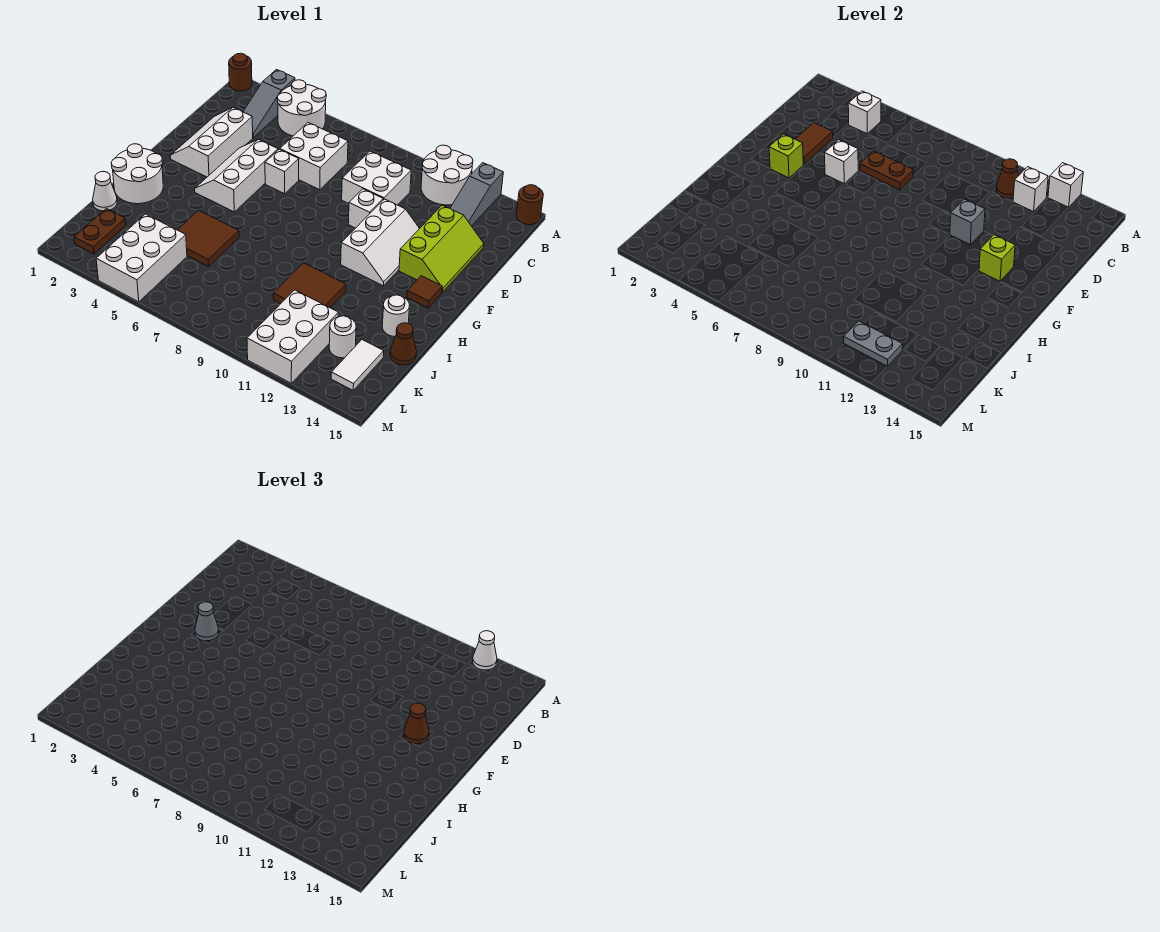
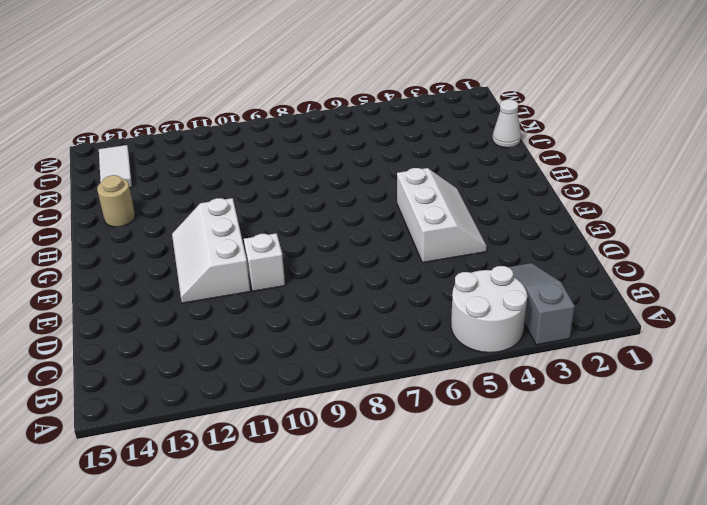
tan round brick I14 level 1 -> white round brick I14 level 1
none -> brown round brick A1 level 1
none -> white round brick A11:B12 level 1
none -> grey slope A13:C13 level 1 top A
none -> brown round brick A15 level 1

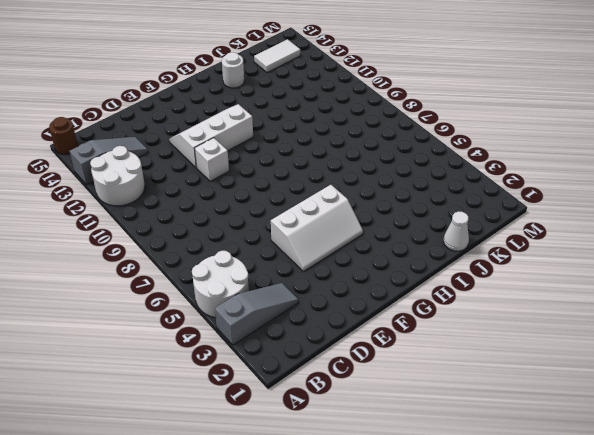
none -> brown round brick A1 level 1
none -> white brick C6:D7 level 1
none -> white brick C9:D10 level 1
none -> white slope D2:F3 level 1 top 3

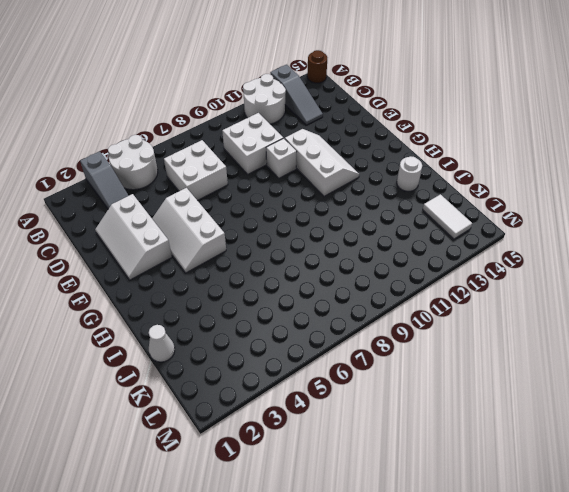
none -> brown round brick A1 level 1
none -> lime slope D13:F14 level 1 top 13
none -> white brick E6 level 1
none -> brown tile G14 level 1

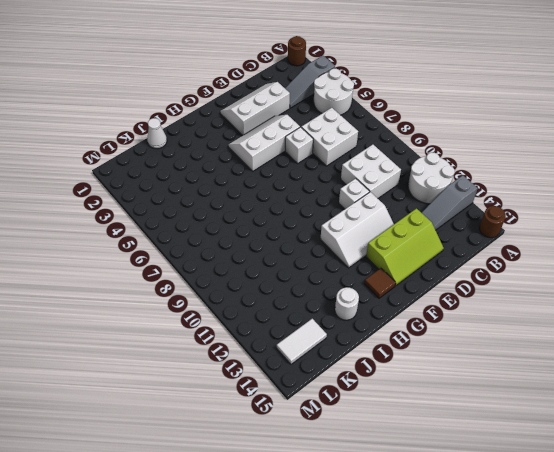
none -> white round brick H1:I2 level 1
none -> brown tile I5:J6 level 1
none -> brown tile I10:J11 level 1
none -> brown cone J15 level 1

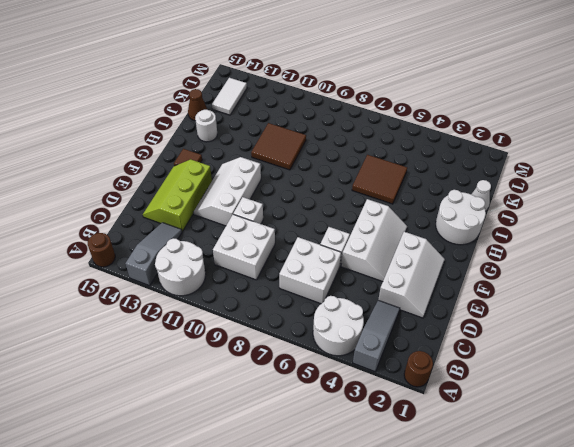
none -> brown plate K2:L2 level 1
none -> white brick K4:M5 level 1
none -> white brick K11:M12 level 1
none -> white round brick K13 level 1

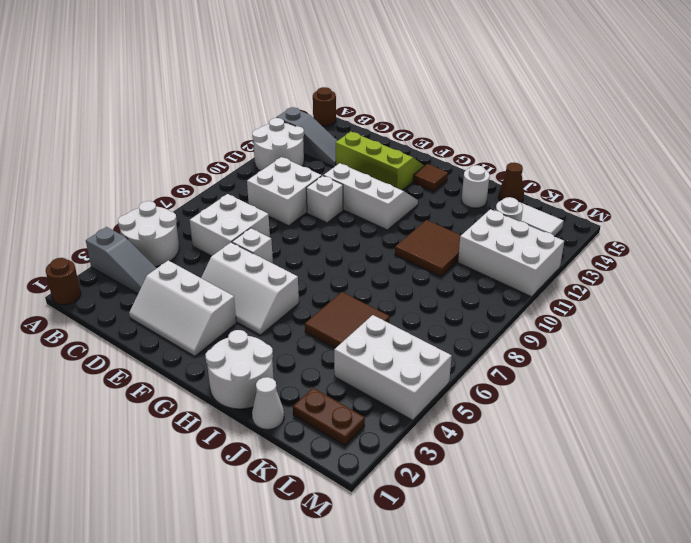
none -> white brick A13 level 2
none -> white brick B4 level 2
none -> brown cone B11 level 2
none -> white brick B12 level 2

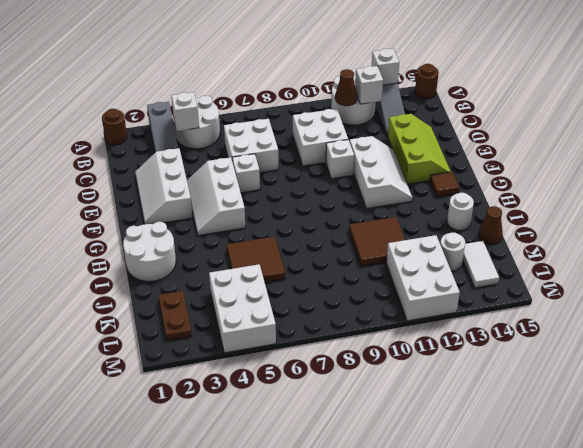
none -> white cone J1 level 1
none -> brown tile D3:E3 level 2
none -> brown plate D6:D7 level 2
none -> white brick E5 level 2

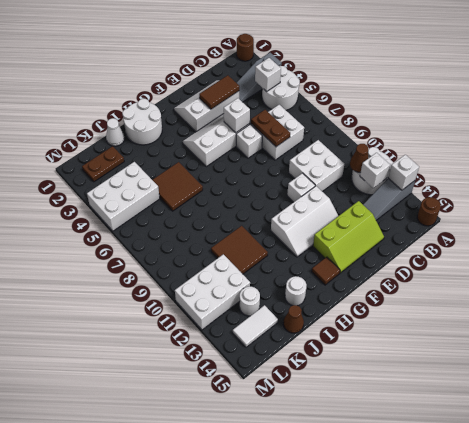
none -> grey brick E11 level 2
none -> lime brick F3 level 2
none -> lime brick F13 level 2
none -> grey plate L11:L12 level 2

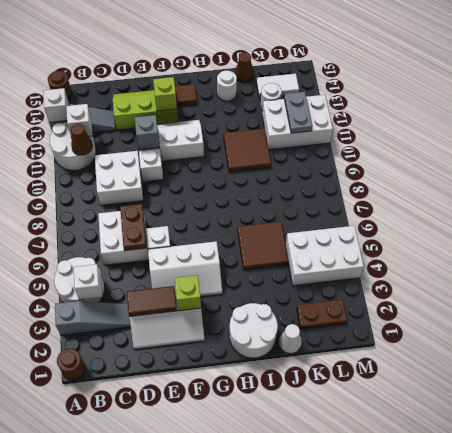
none -> white brick E5 level 2
none -> white cone A13 level 3
none -> grey cone F3 level 3
none -> brown cone F13 level 3

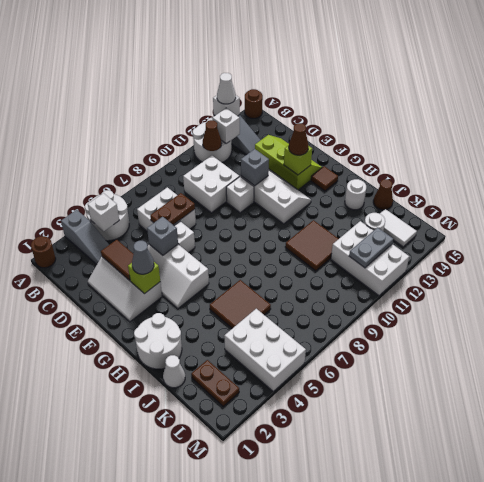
grey brick E5 level 2 -> white brick E5 level 2

